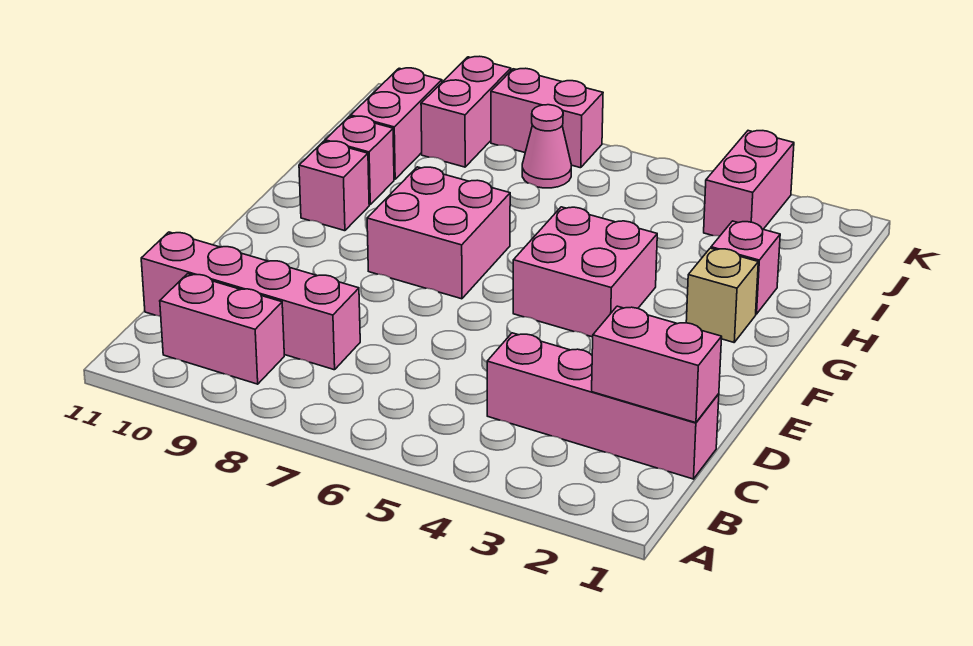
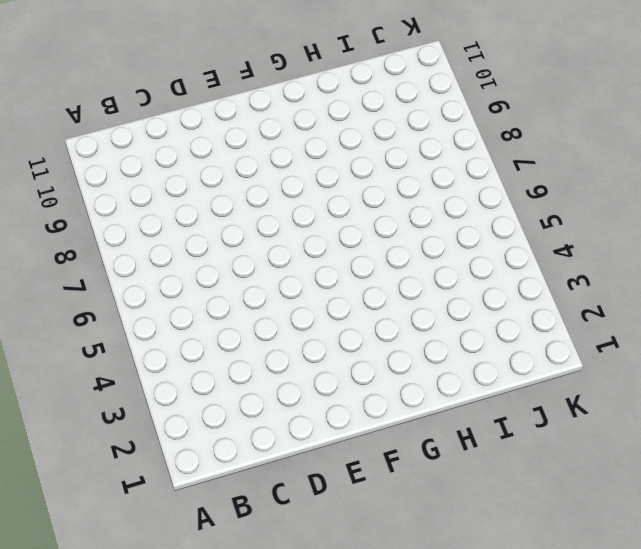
none -> pink brick B9:B10 level 1
none -> pink brick C1:C4 level 1
none -> pink brick C8:C11 level 1

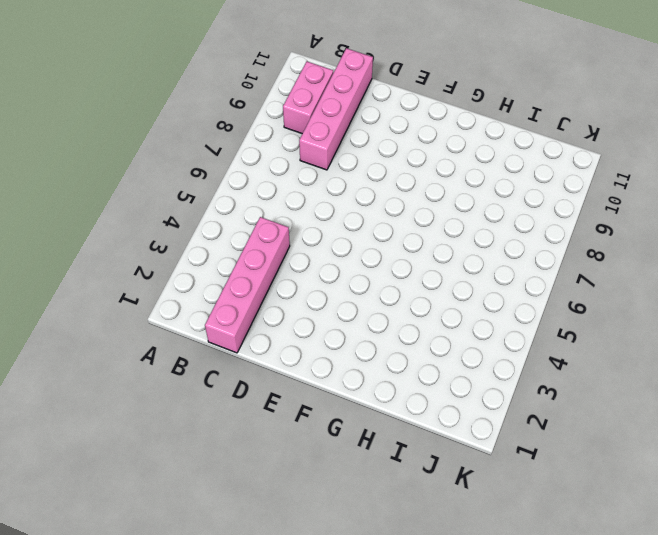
none -> pink brick F4:G5 level 1
none -> pink brick F7:G8 level 1
none -> tan brick G2 level 1

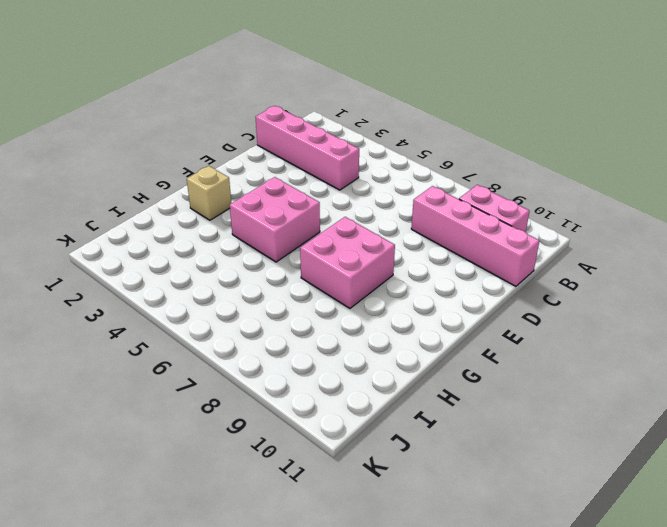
none -> pink brick G10 level 1
none -> pink brick H2 level 1
none -> pink brick H10 level 1

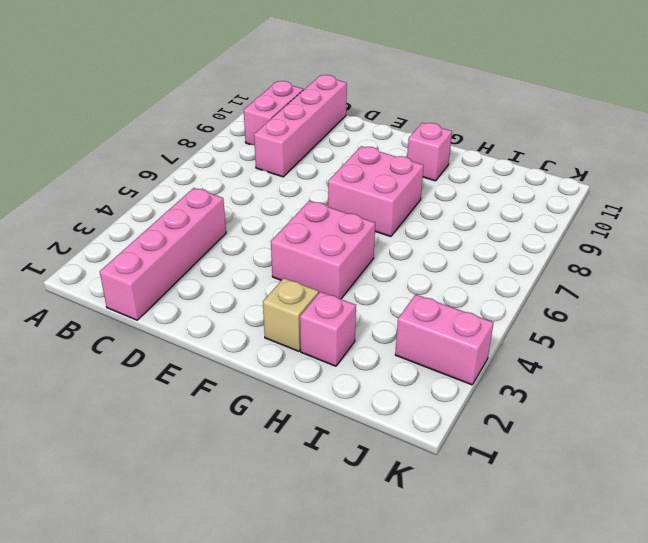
none -> pink brick H10 level 1
none -> pink brick I10:J10 level 1
none -> pink cone J7 level 1

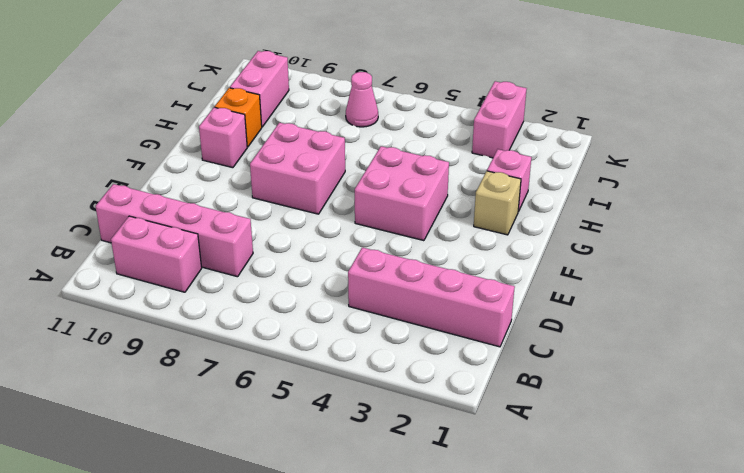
orange brick H10 level 1 -> pink brick H10 level 1
none -> pink brick J9:K9 level 1
none -> pink brick K7:K8 level 1
none -> pink brick C1:C2 level 2

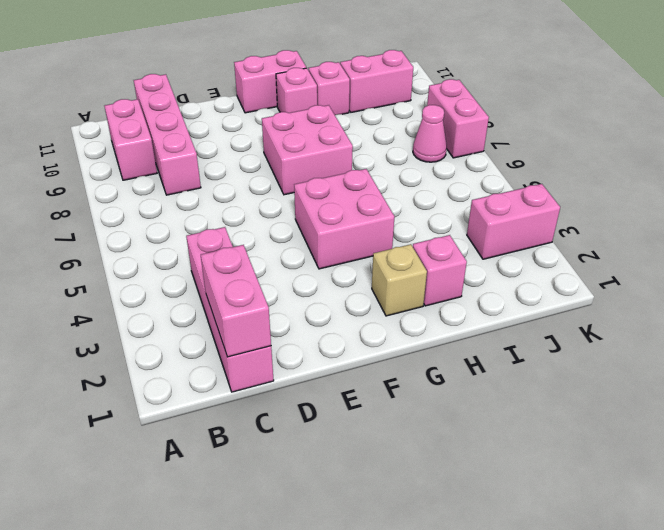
pink brick F11:G11 level 1 -> pink brick J9:K9 level 1

